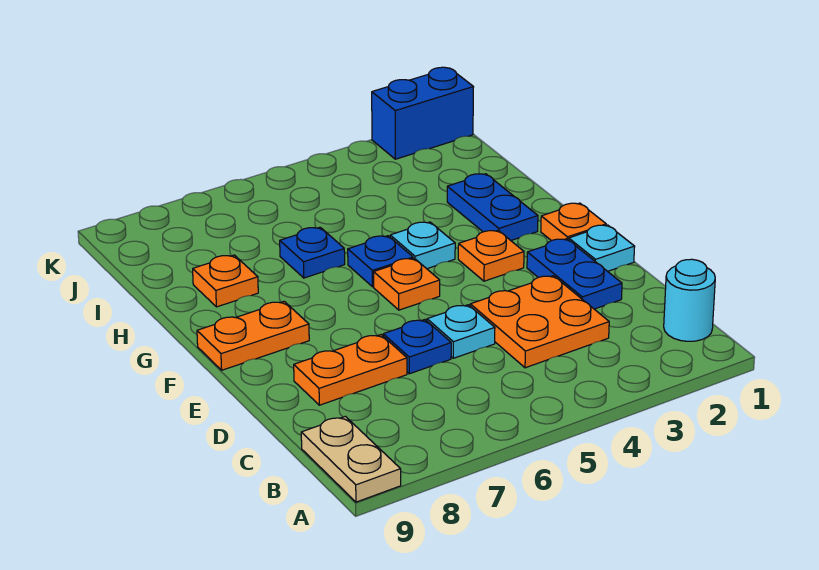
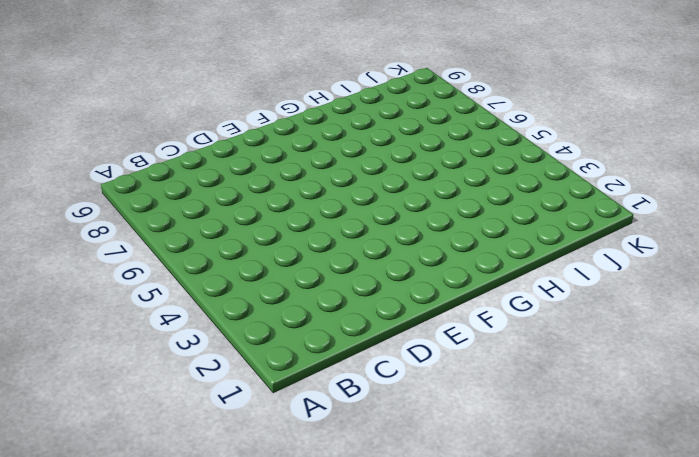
none -> tan plate A9:B9 level 1
none -> cyan round brick B1 level 1
none -> orange plate C3:D4 level 1

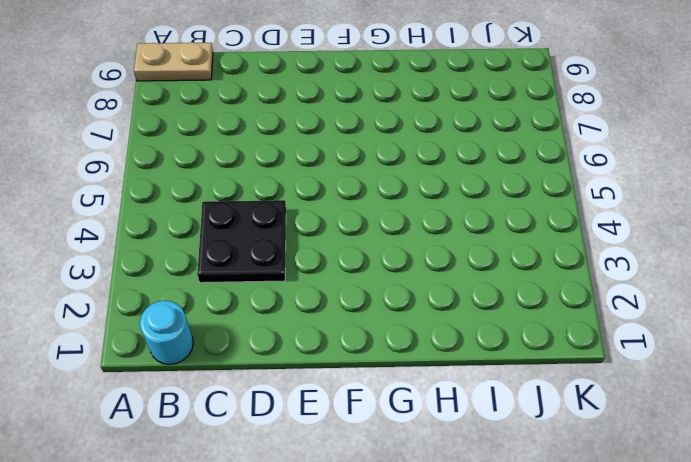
black plate C3:D4 level 1 -> orange plate C3:D4 level 1
none -> blue plate D2:E2 level 1
none -> cyan plate D5 level 1
none -> blue plate D6 level 1

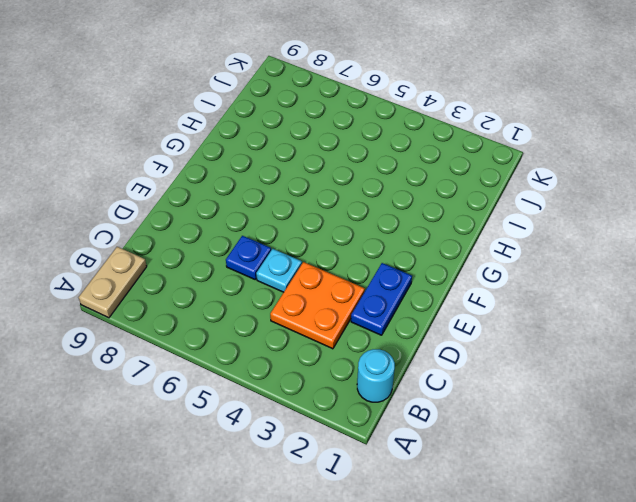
none -> orange plate D7:D8 level 1
none -> cyan plate E1 level 1
none -> orange plate F1 level 1

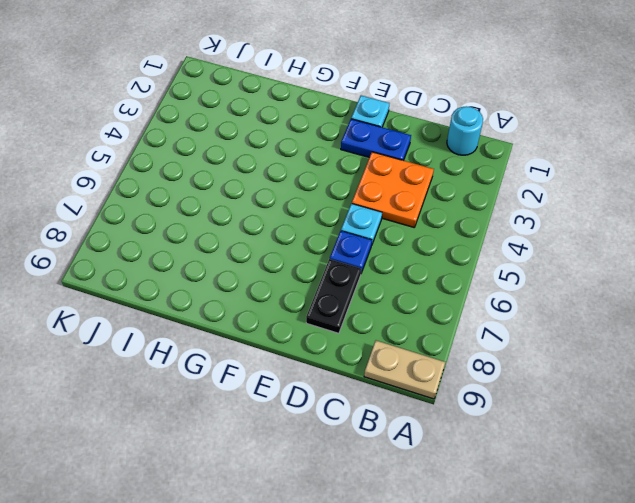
black plate D7:D8 level 1 -> orange plate D7:D8 level 1
none -> orange plate F1 level 1
none -> orange plate F3 level 1
none -> orange plate F5 level 1

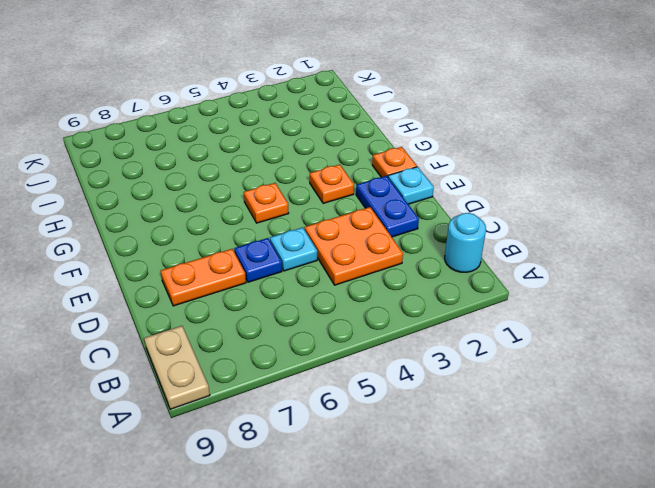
none -> orange plate F8:F9 level 1
none -> blue plate G2:H2 level 1
none -> cyan plate G4 level 1

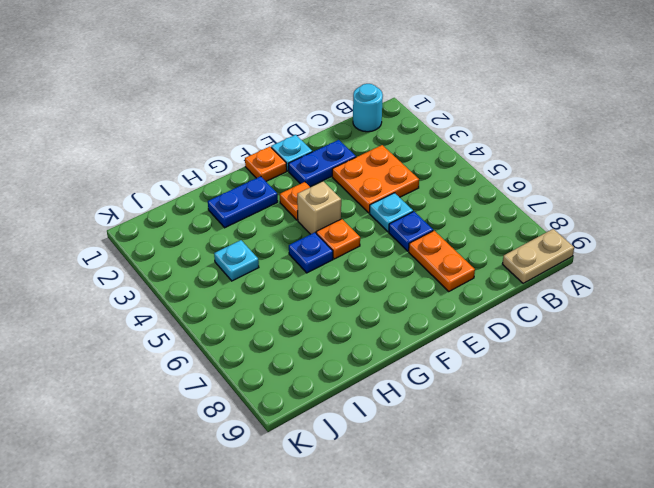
tan brick F4 level 1 -> none
cyan plate I4 level 1 -> cyan plate G4 level 1
none -> orange plate F8:F9 level 1
none -> blue plate H6 level 1
none -> orange plate H8 level 1

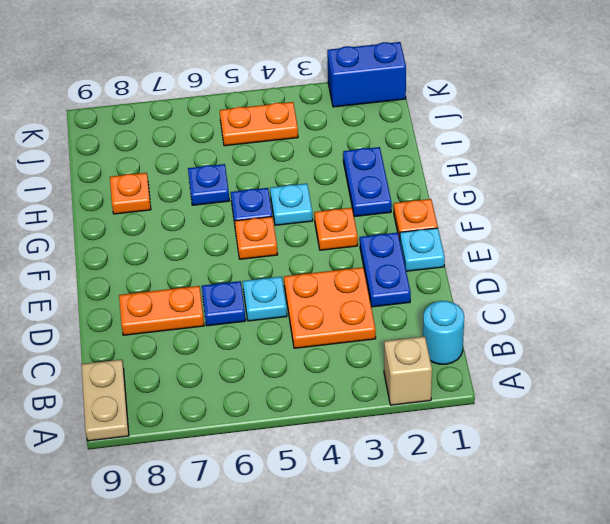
tan brick A2 level 1 -> none
orange plate J4:J5 level 1 -> orange plate F8:F9 level 1

